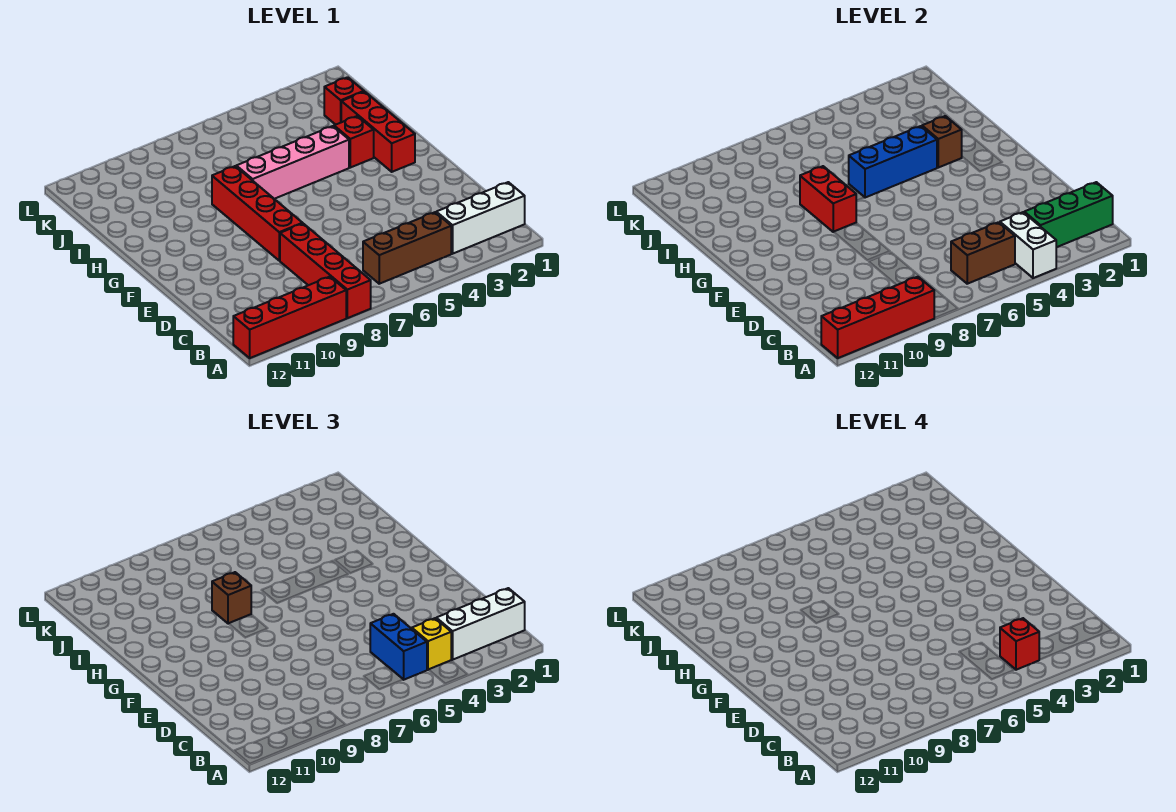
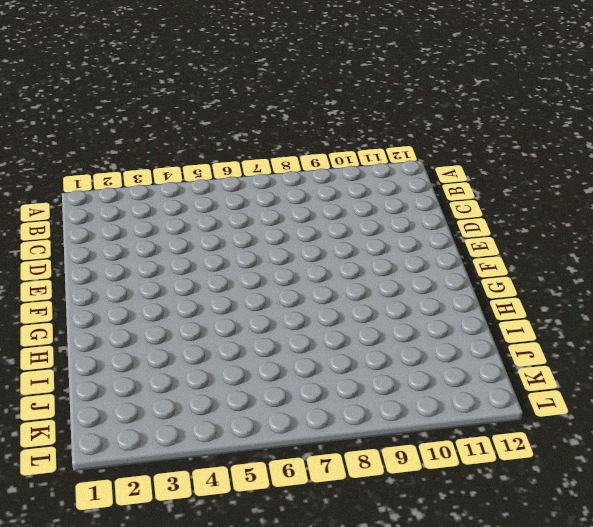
none -> red brick A8:D8 level 1
none -> red brick A9:A12 level 1
none -> white brick B1:B3 level 1

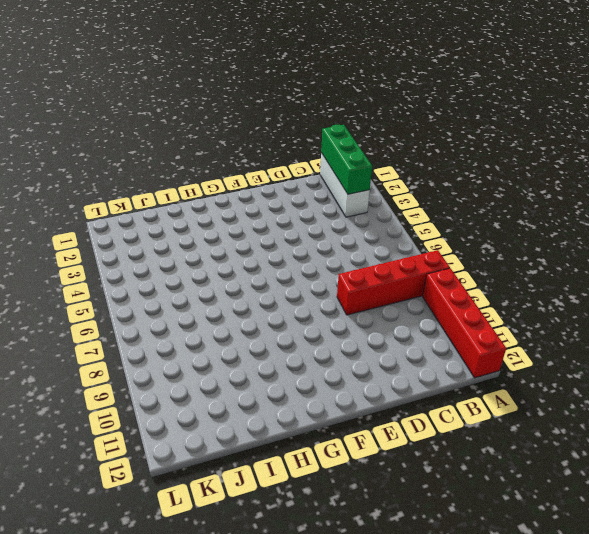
none -> brown brick B4:B6 level 1
none -> red brick E8:H8 level 1
none -> red brick G2:I2 level 1

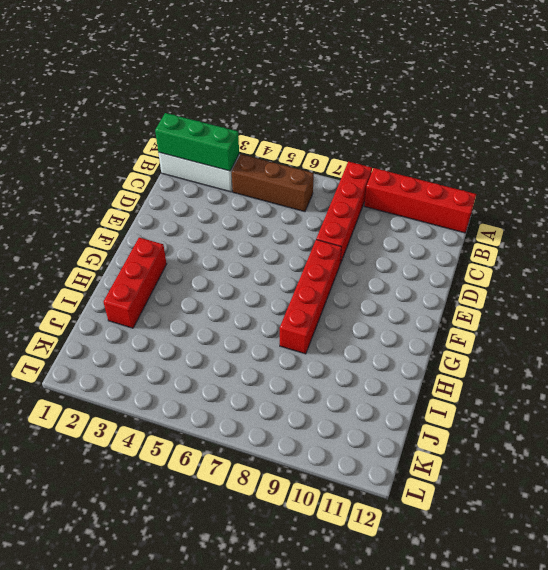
none -> red brick H3 level 1
none -> pink brick H4:H7 level 1
none -> red brick J2 level 1

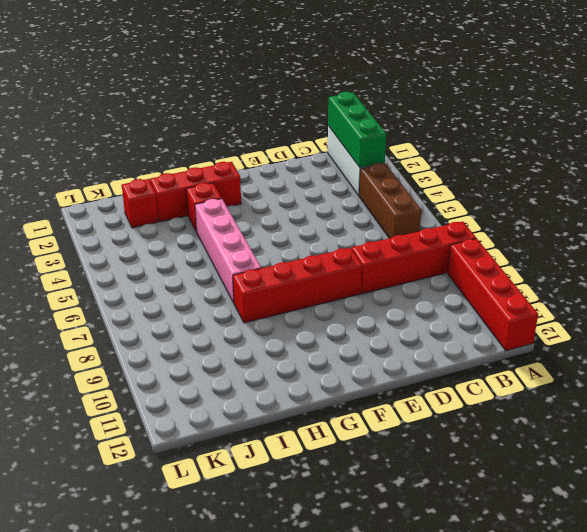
none -> white brick A4:B4 level 2
none -> red brick A9:A12 level 2
none -> brown brick B5:B6 level 2

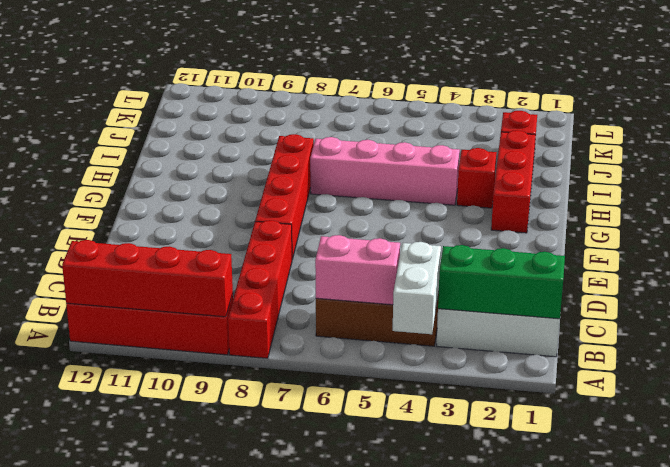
pink brick B5:B6 level 2 -> brown brick B5:B6 level 2
none -> red brick G8:H8 level 2
none -> brown brick H3 level 2
none -> blue brick H4:H6 level 2

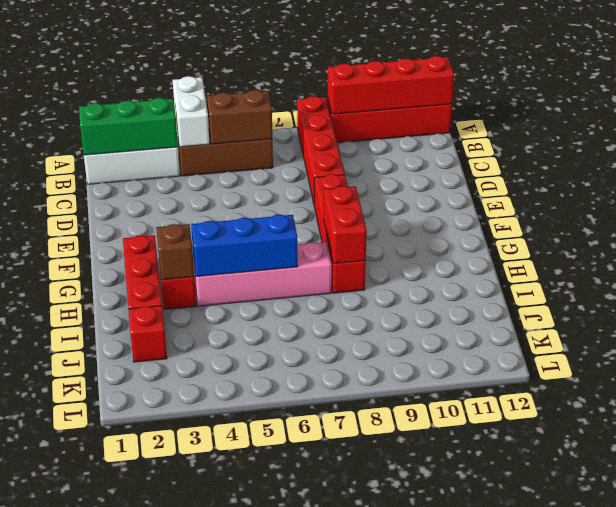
none -> white brick B1:B3 level 3
none -> yellow brick B4 level 3
none -> blue brick B5:C5 level 3

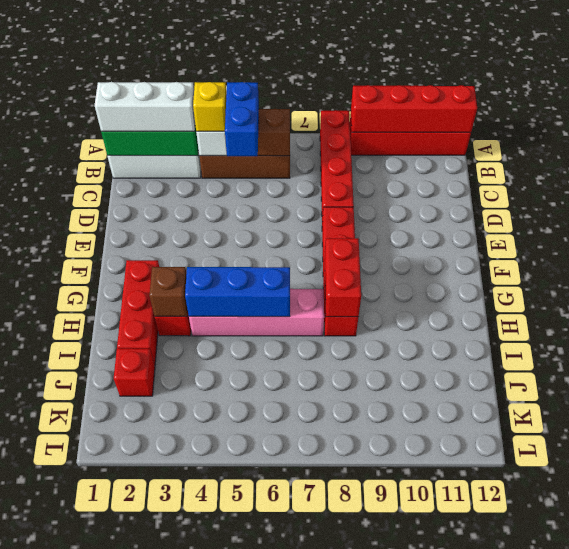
none -> brown brick H8 level 3
none -> red brick B4 level 4

